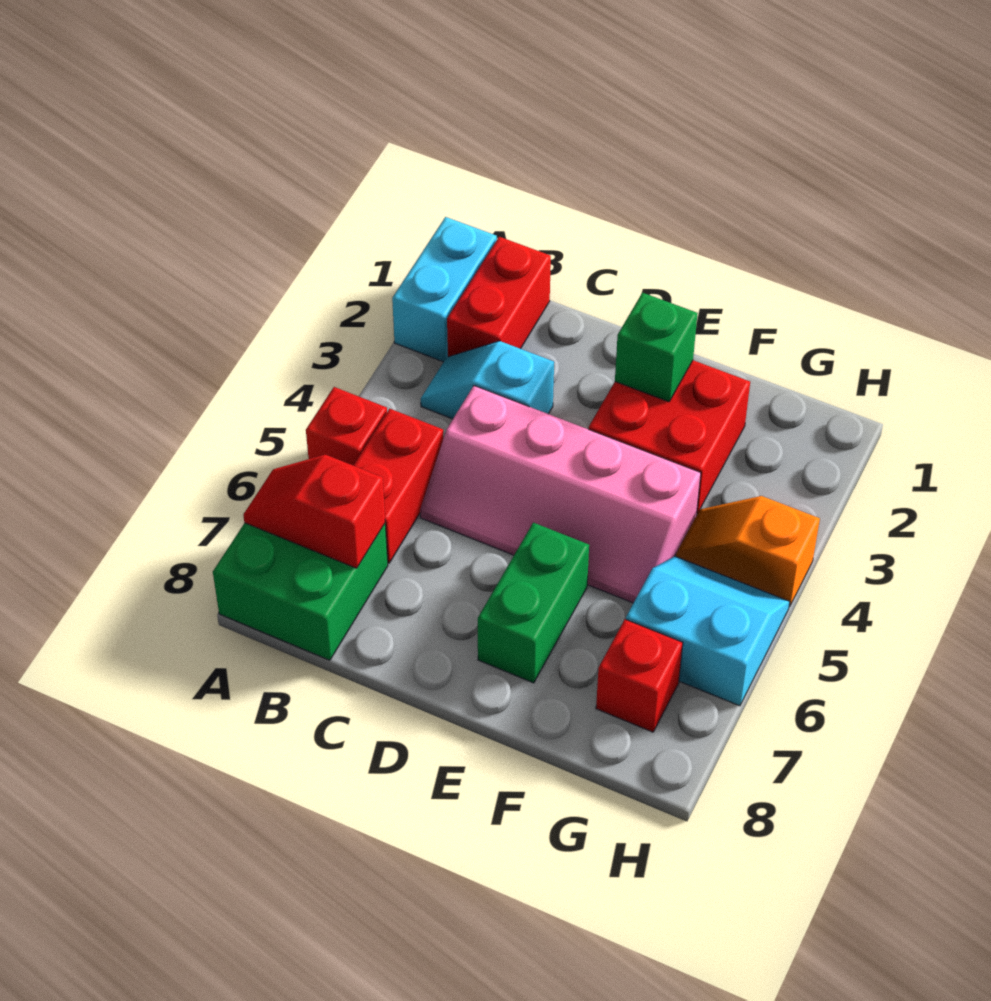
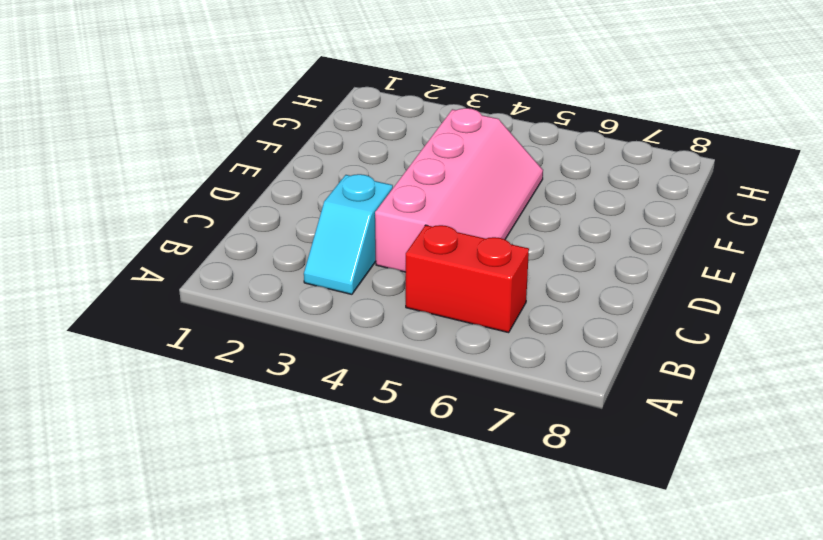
none -> cyan brick A1:A2 level 1
none -> red brick A5 level 1
none -> green brick A7:B8 level 1

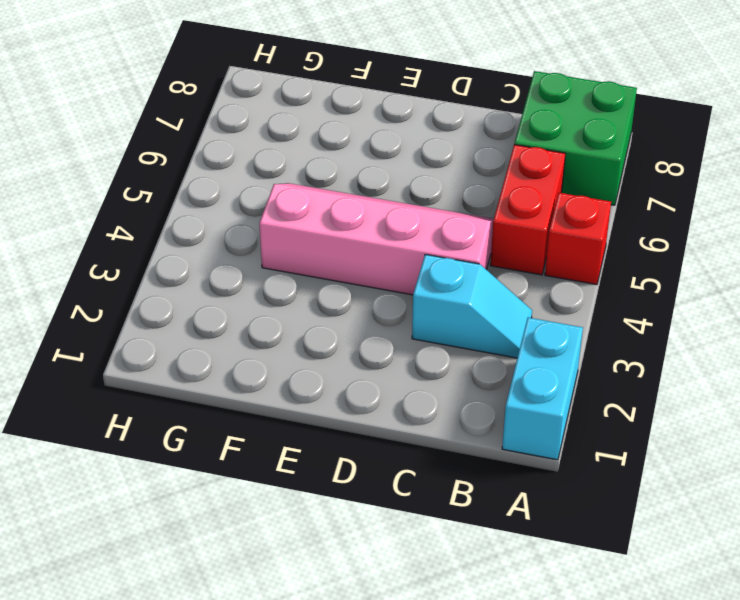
none -> red brick B1:B2 level 1
none -> red brick E2:F3 level 1
none -> green brick E6:E7 level 1

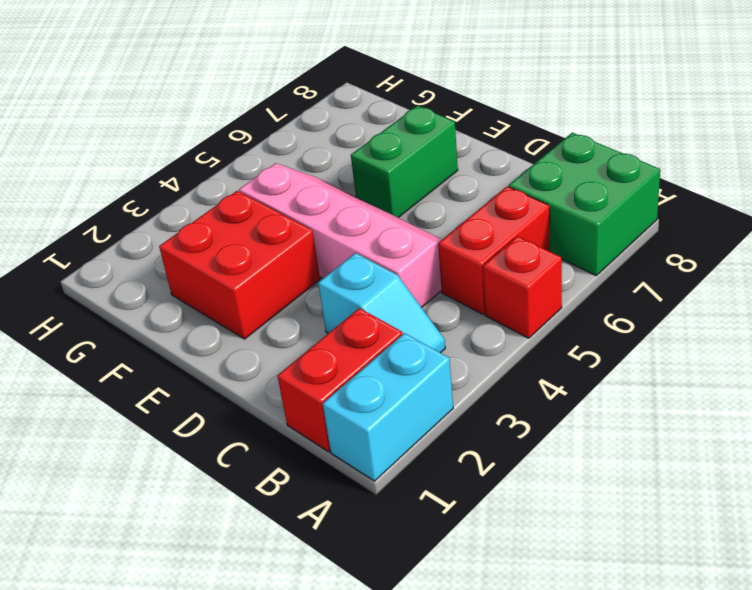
none -> orange slope G4:H4 level 1 top H
none -> cyan slope G5:H6 level 1 top 6
none -> red brick G7 level 1

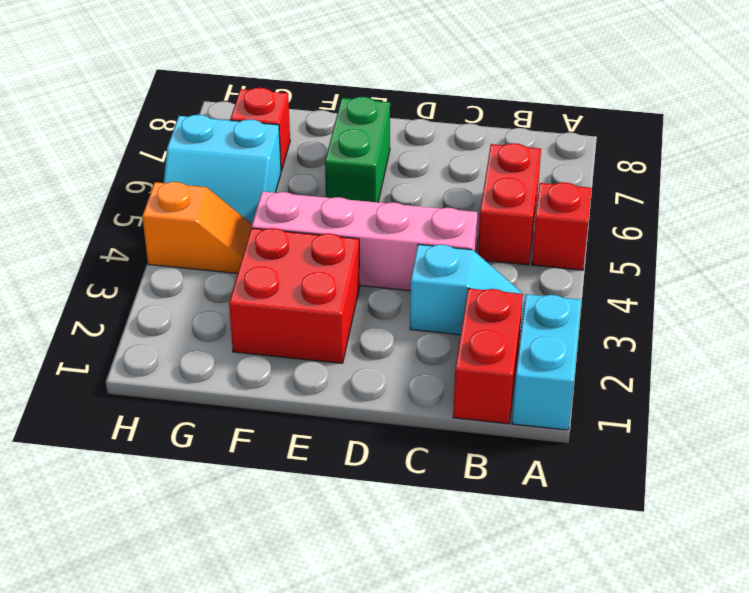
none -> green brick A7:B8 level 1
none -> red slope A7:B7 level 2 top B
none -> green brick E2 level 2

